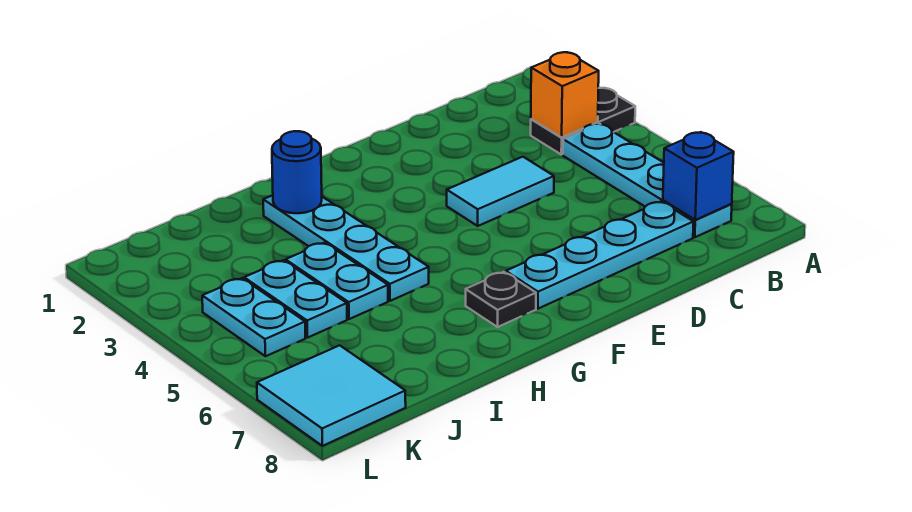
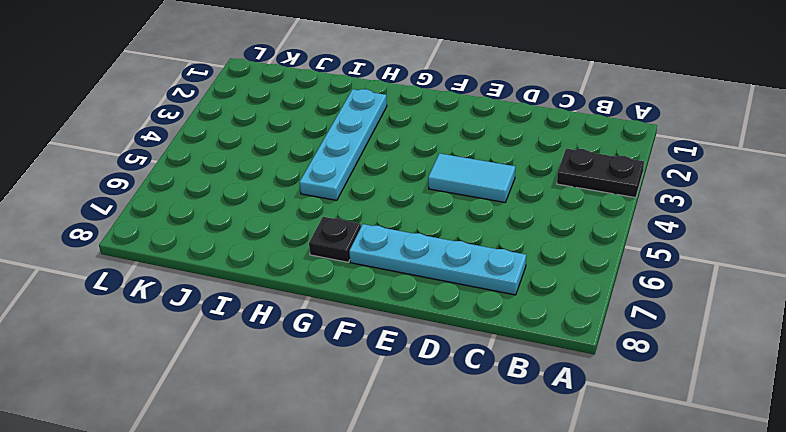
none -> cyan plate B4:B7 level 1
none -> cyan plate I4:I5 level 1
none -> cyan plate J4:J5 level 1

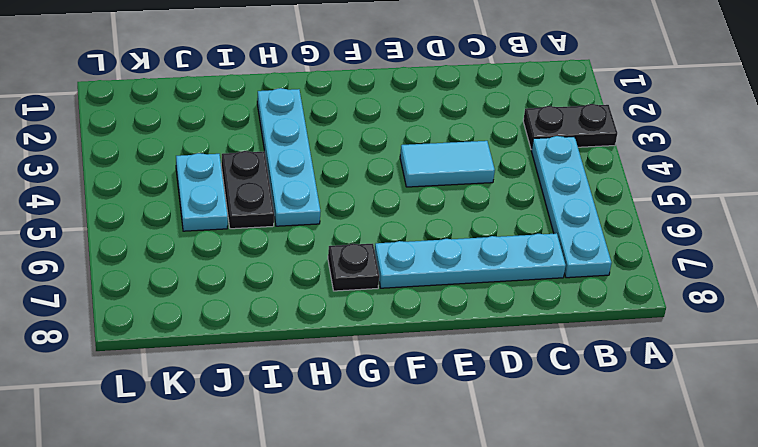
black plate I4:I5 level 1 -> cyan plate I4:I5 level 1
none -> cyan plate K4:K5 level 1
none -> cyan tile K7:L8 level 1
none -> orange brick B3 level 2

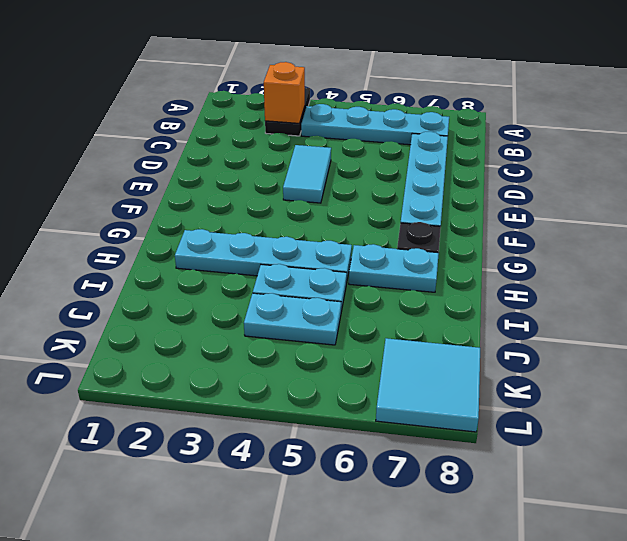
cyan plate H6:H7 level 1 -> cyan plate K4:K5 level 1
none -> blue brick B7 level 2
none -> blue round brick H2 level 2

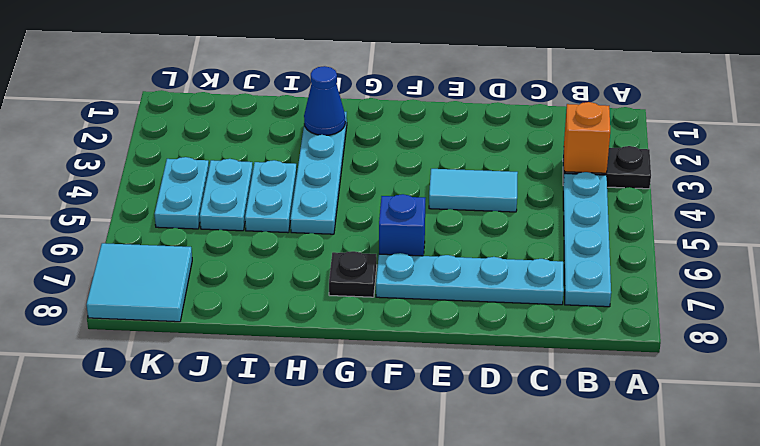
blue brick F6 level 1 -> blue brick B7 level 2
blue cone H2 level 2 -> blue round brick H2 level 2

